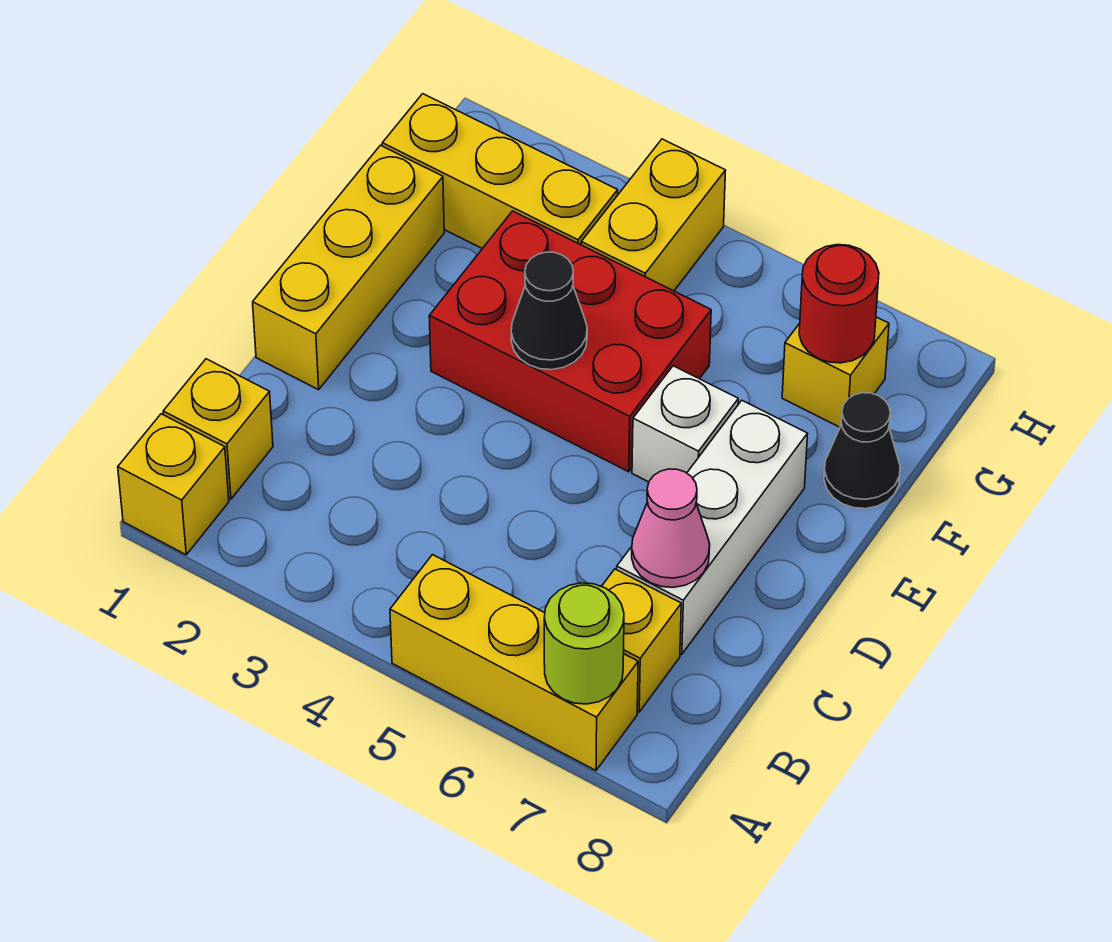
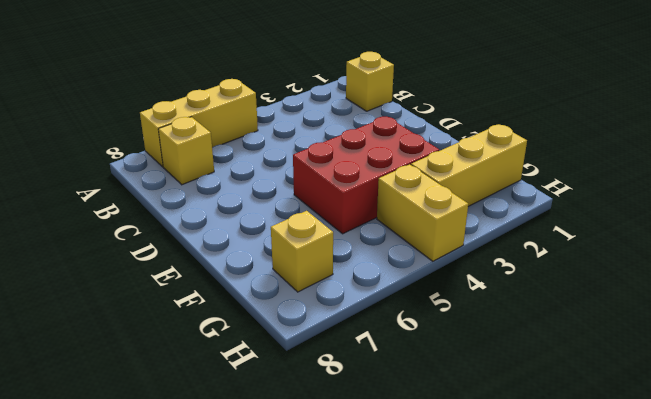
none -> yellow brick A1 level 1
none -> white brick C7:E7 level 1
none -> yellow brick D1:F1 level 1

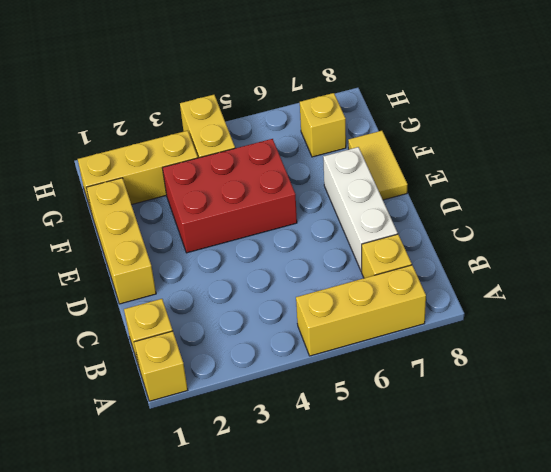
yellow tile E8:F8 level 1 -> black cone F8 level 1
none -> white brick E6 level 1
none -> lime round brick A7 level 2
none -> pink cone C7 level 2

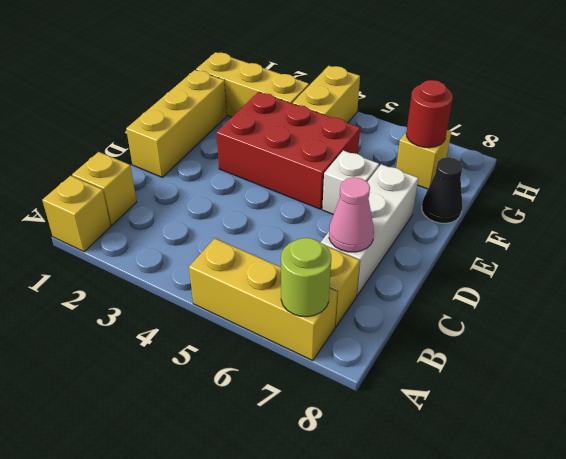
none -> black cone E4 level 2

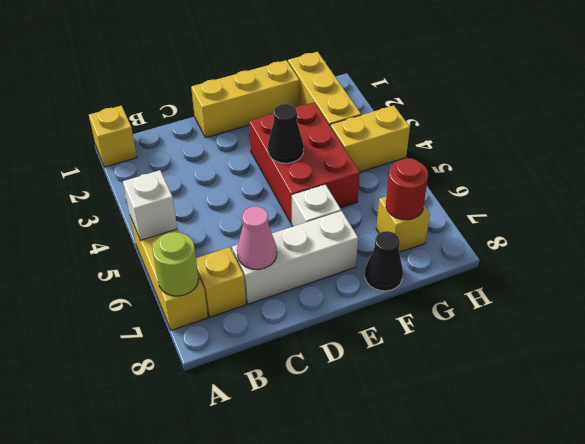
white brick A5 level 2 -> none
none -> yellow brick B1 level 1

